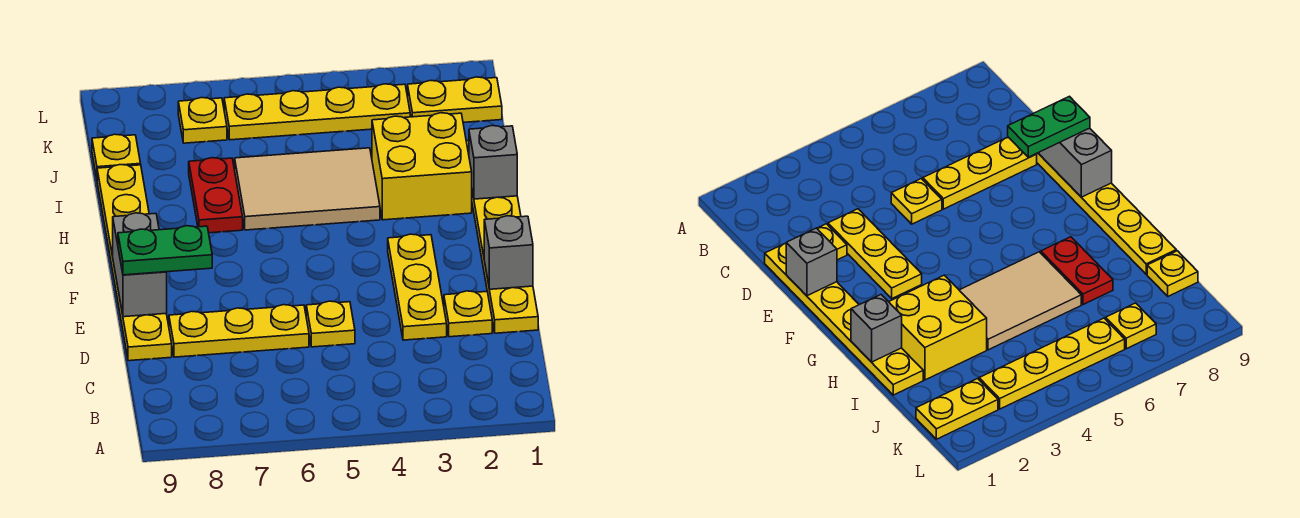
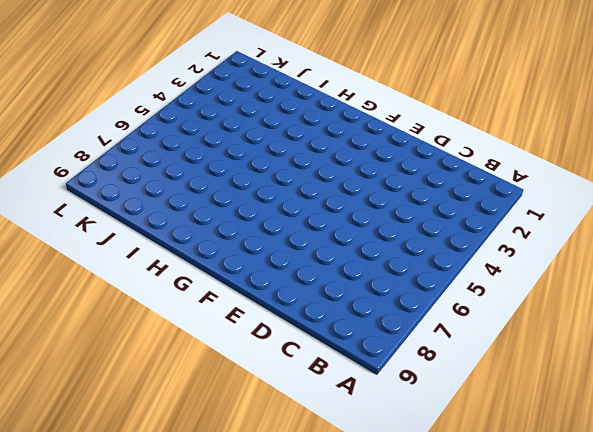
none -> yellow plate D1:I1 level 1
none -> yellow plate D2 level 1
none -> yellow plate D3:F3 level 1

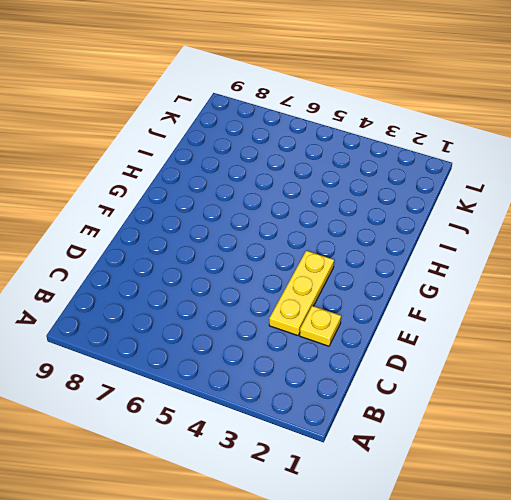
none -> yellow plate D1:I1 level 1
none -> yellow plate D5 level 1
none -> yellow plate D6:D8 level 1

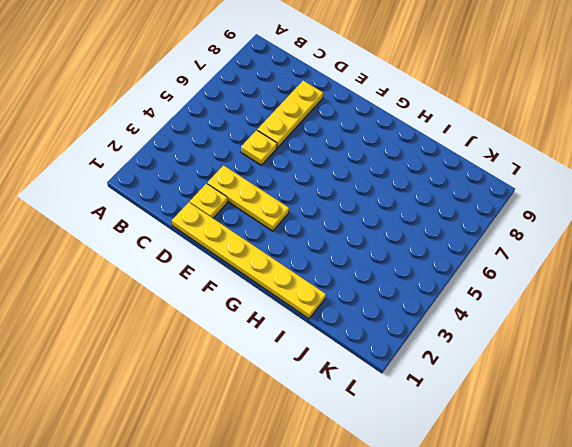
none -> yellow plate D9:I9 level 1
none -> yellow brick H2:I3 level 1
none -> tan tile H4:I6 level 1

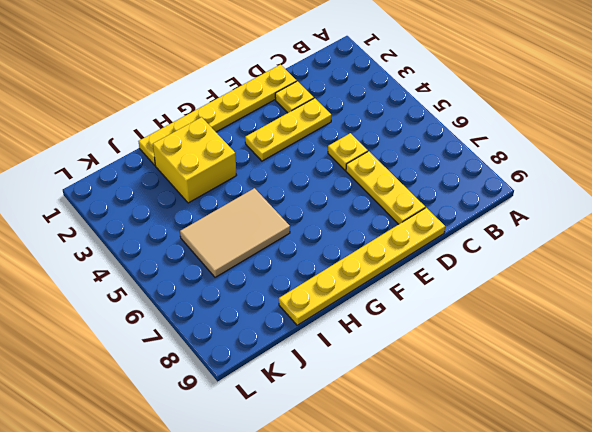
tan tile H5:J6 level 1 -> tan tile H4:I6 level 1
none -> red plate H7:I7 level 1
none -> yellow plate J9 level 1
none -> yellow plate K1:K2 level 1

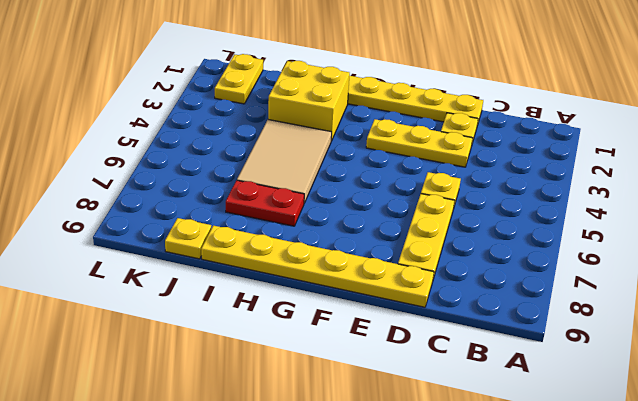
none -> yellow plate K3:K6 level 1
none -> yellow plate K7 level 1
none -> grey brick E1 level 2

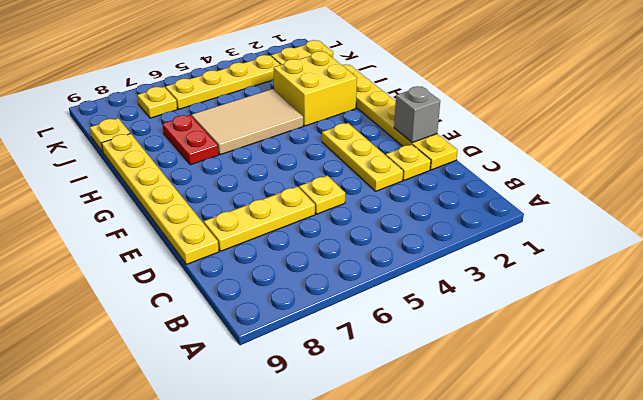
none -> grey brick E9:F9 level 2
none -> grey brick H1 level 2
none -> green plate E8:E9 level 3

